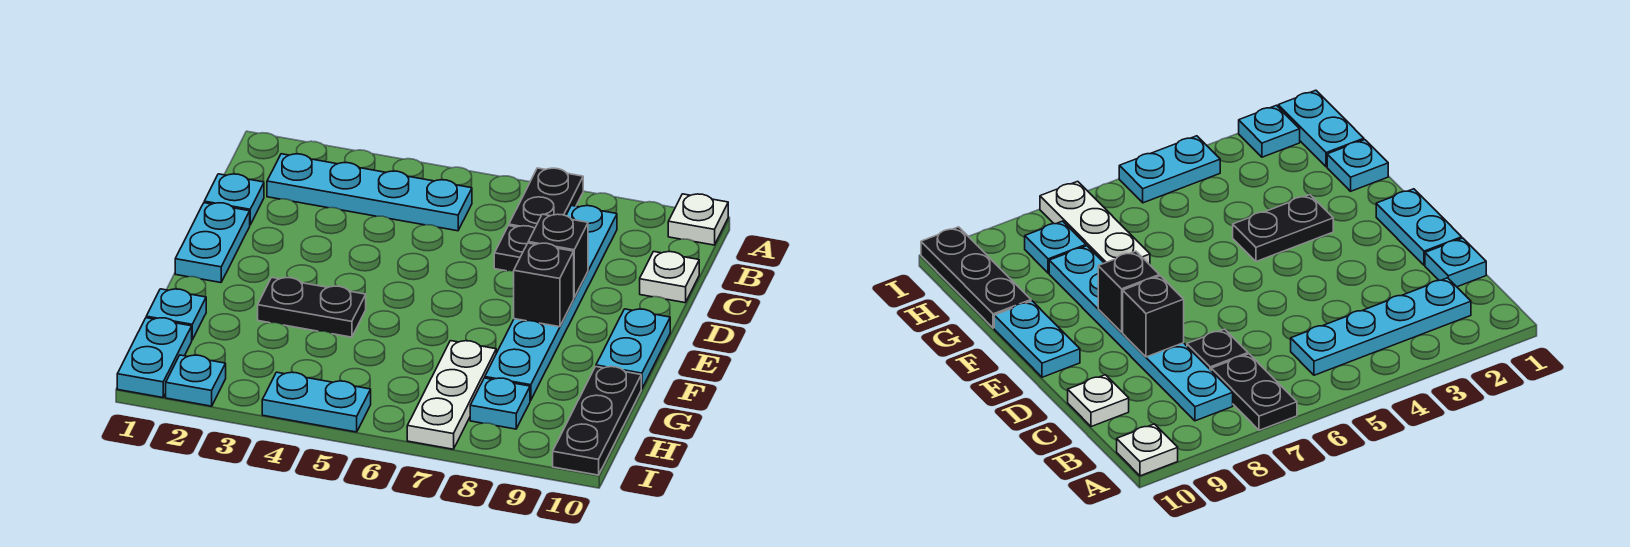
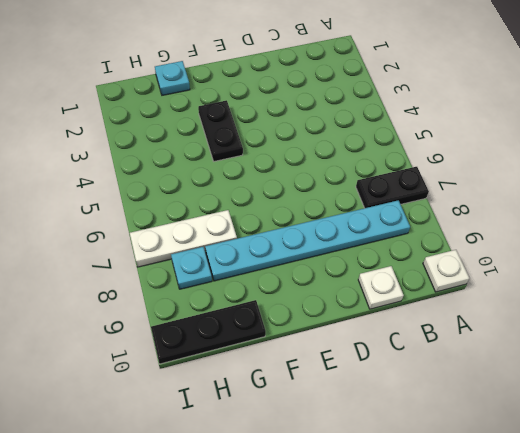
none -> cyan plate B2:B5 level 1
none -> cyan plate C1 level 1
none -> black plate C7 level 1

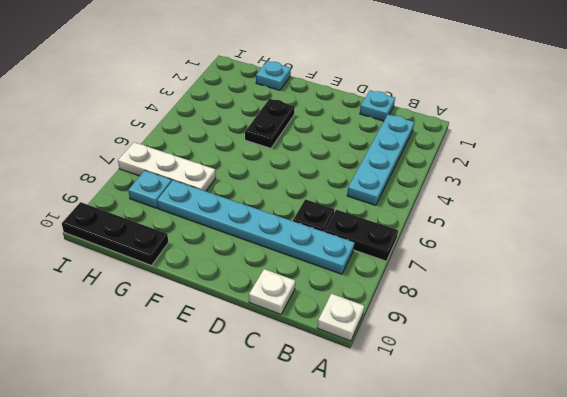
none -> cyan plate D1:E1 level 1
none -> cyan plate E10:F10 level 1
none -> cyan plate H1:I1 level 1

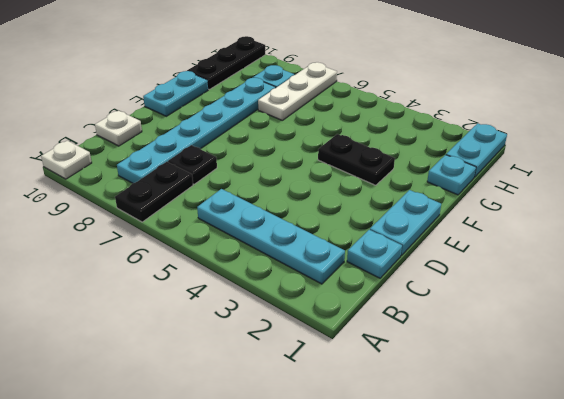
none -> cyan plate I2 level 1
none -> cyan plate I4:I5 level 1
none -> black brick D8 level 2

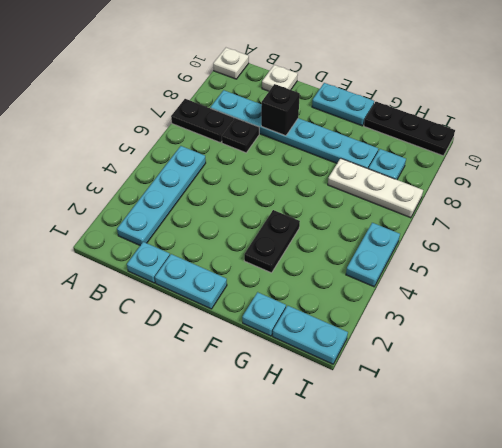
none -> cyan plate I2 level 1
none -> black brick E8 level 2

